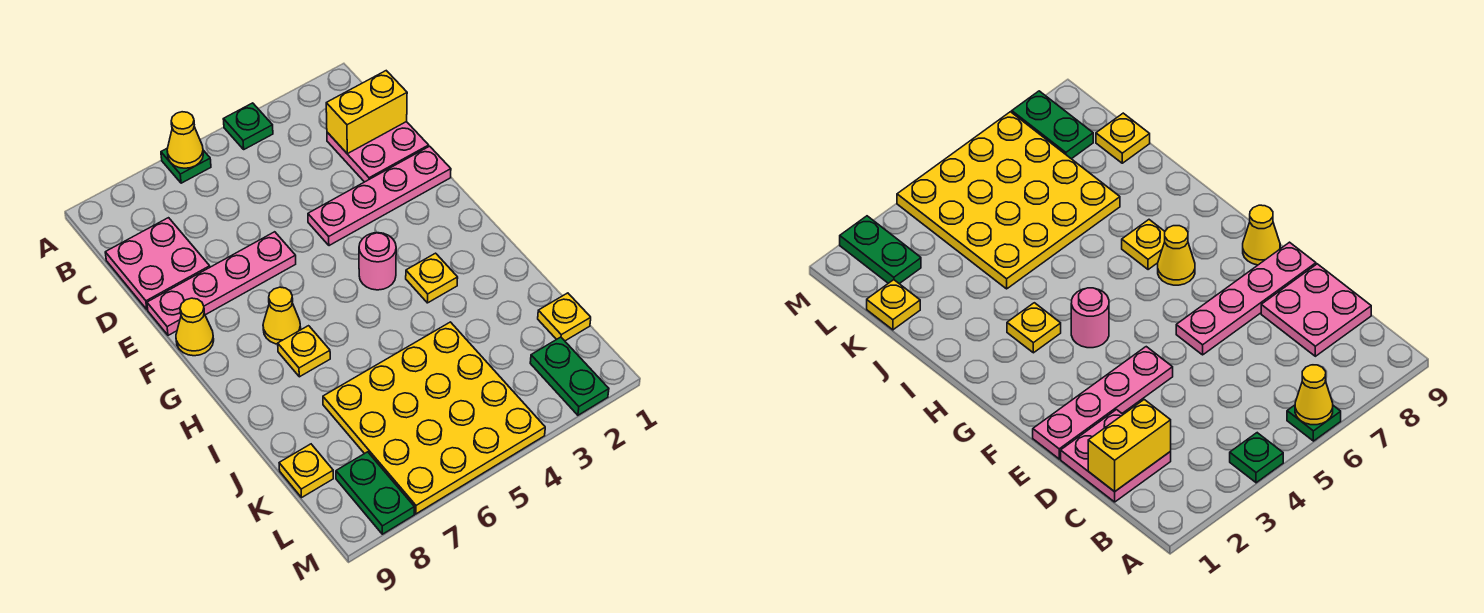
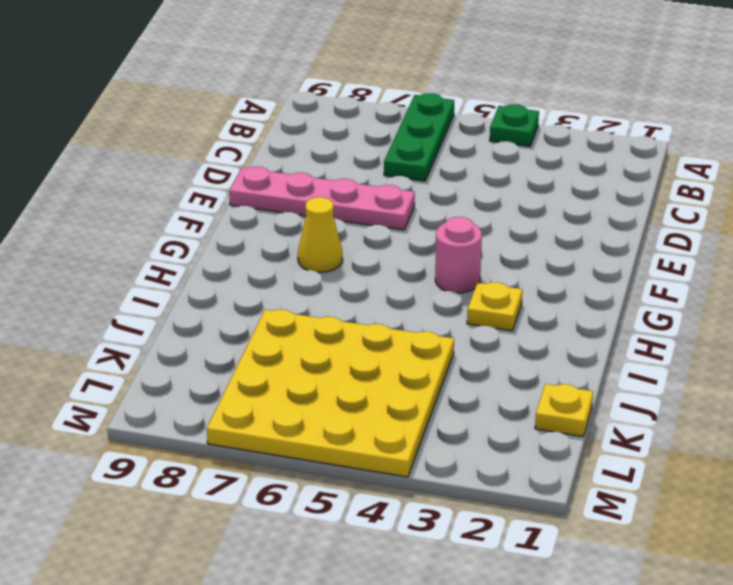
green plate A6:C6 level 1 -> green plate A6 level 1
none -> pink plate C1:D2 level 1
none -> pink plate C8:D9 level 1
none -> pink plate E1:E4 level 1

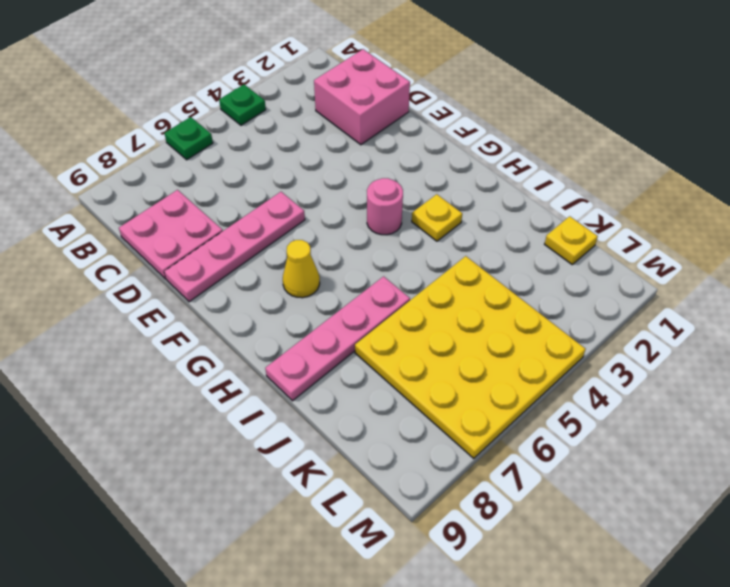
pink brick C1:D2 level 1 -> pink plate C1:D2 level 1
pink plate I6:I9 level 1 -> pink plate E1:E4 level 1
none -> yellow cone F9 level 1
none -> yellow plate H7 level 1
none -> yellow plate K9 level 1

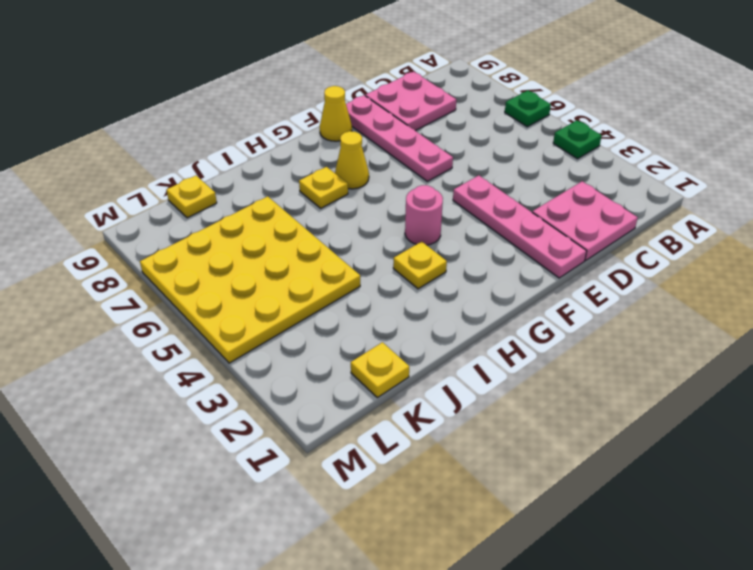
none -> green plate L2:M2 level 1
none -> green plate L8:M8 level 1
none -> yellow cone A6 level 2

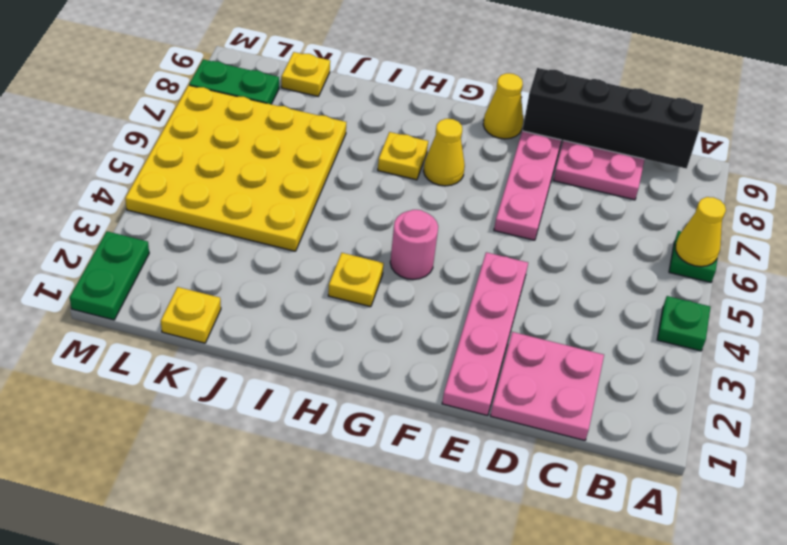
black brick B9:E9 level 2 -> none
green plate M1:M2 level 1 -> green plate L2:M2 level 1
none -> yellow brick C1:C2 level 2

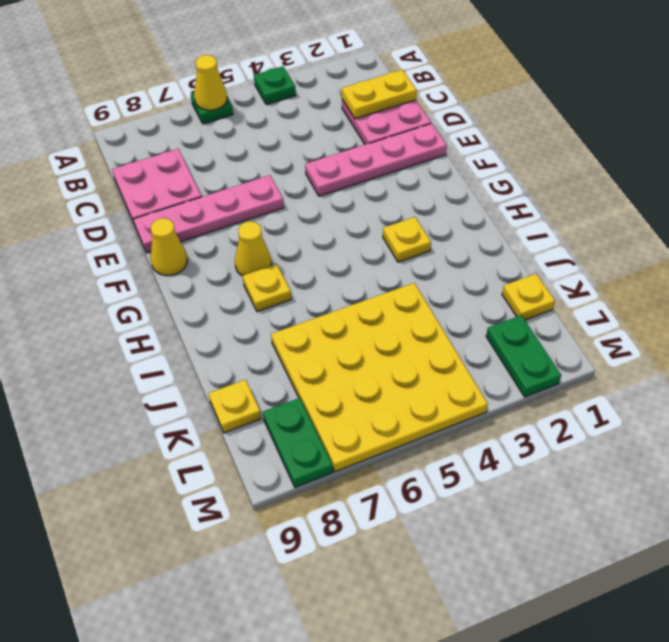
yellow plate C1:C2 level 2 -> yellow brick C1:C2 level 2
none -> pink round brick G4 level 1

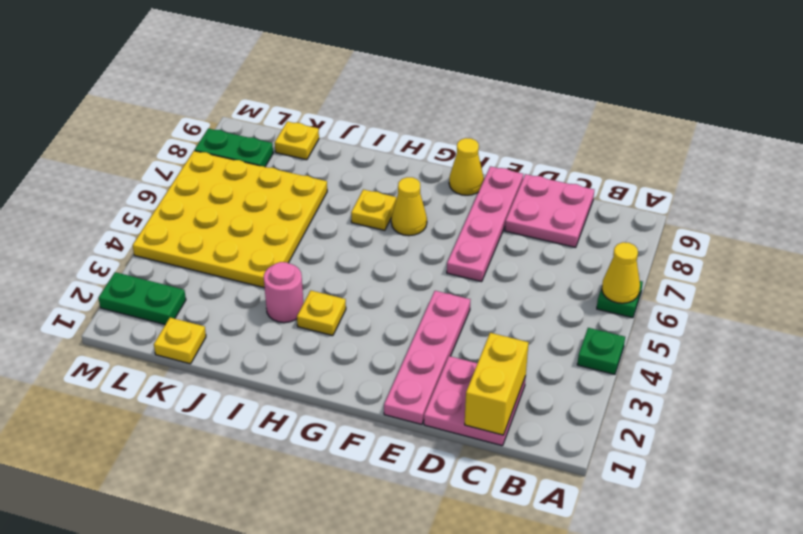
pink round brick I3 level 1 -> pink round brick G4 level 1

